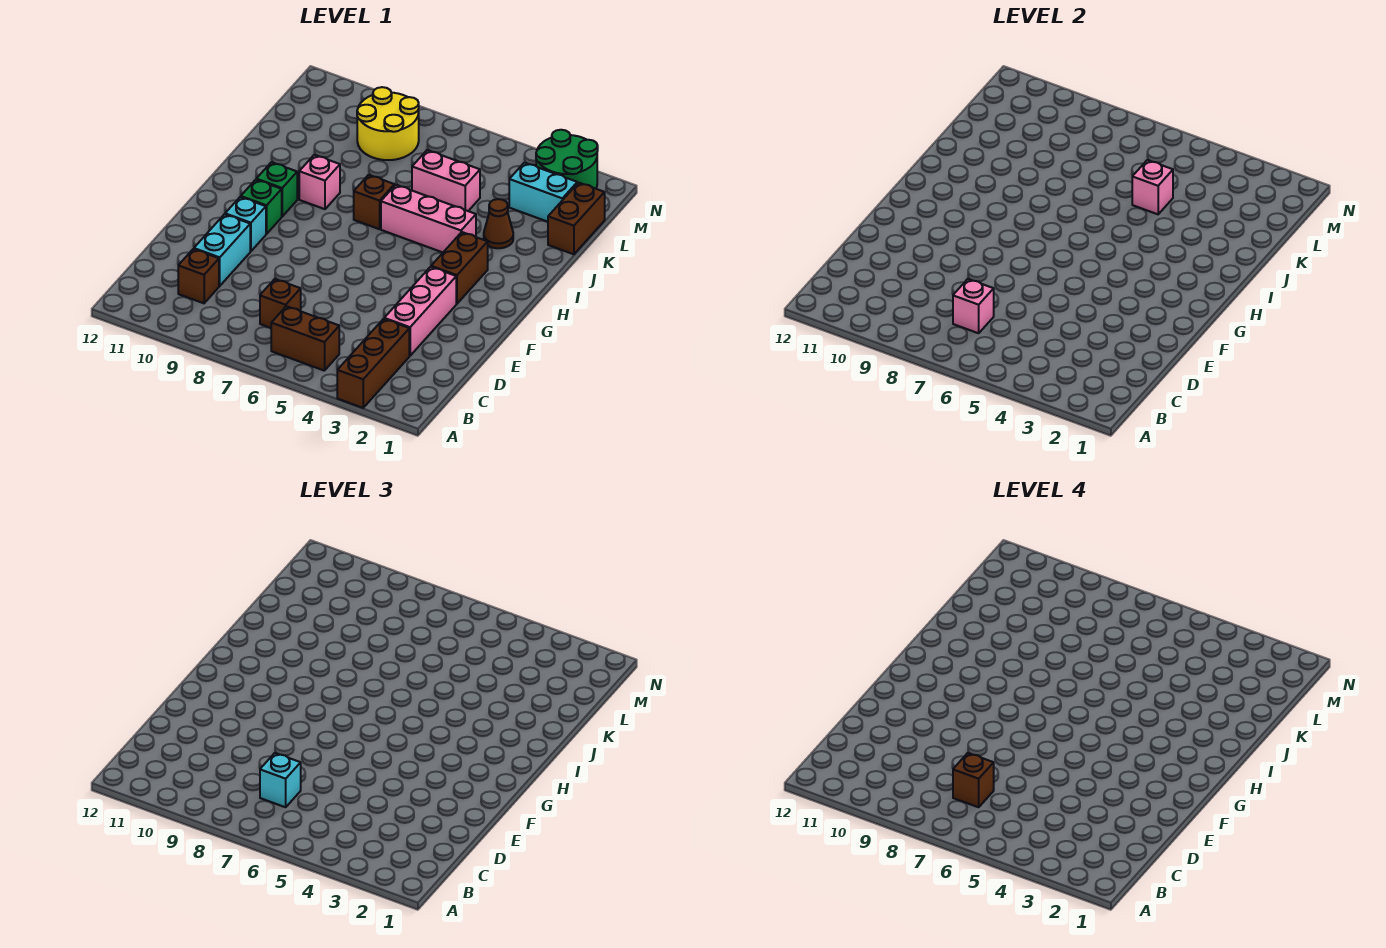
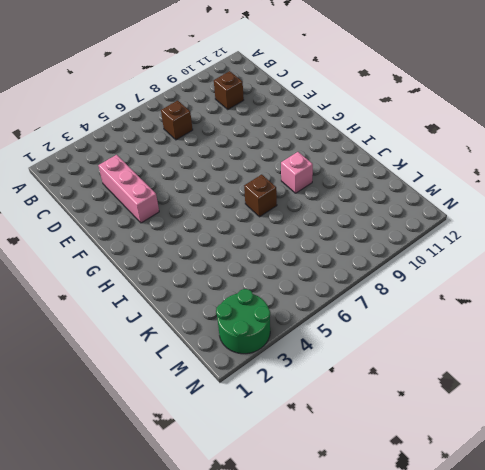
none -> brown brick A3:C3 level 1
none -> brown brick B5:B6 level 1
none -> cyan brick D10:E10 level 1

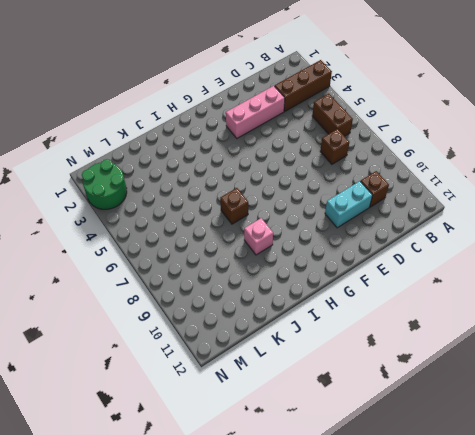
none -> cyan brick F10 level 1
none -> brown brick G3:H3 level 1
none -> green brick G10 level 1

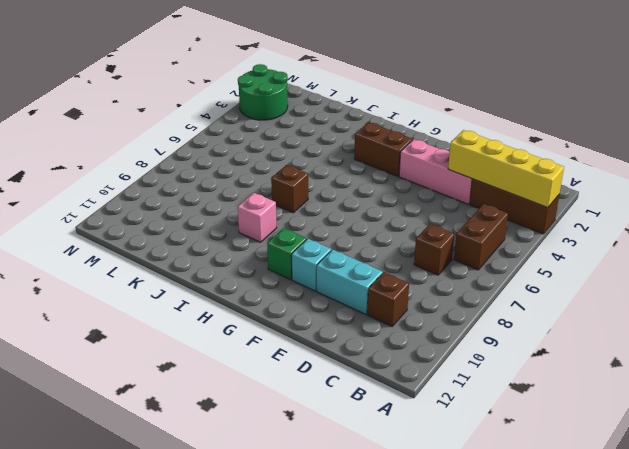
yellow brick A3:D3 level 2 -> none
none -> green brick H10 level 1
none -> pink brick I4:I6 level 1
none -> brown cone J3 level 1

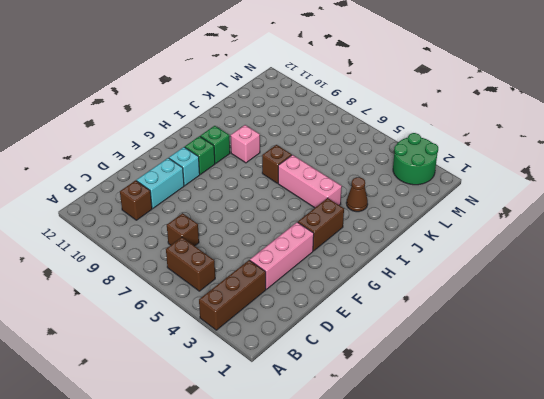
none -> brown brick K1:L1 level 1
none -> pink brick K5:K6 level 1
none -> cyan brick L2:L3 level 1

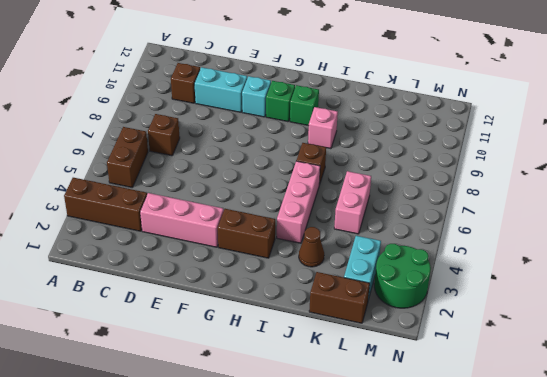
none -> yellow round brick L8:M9 level 1
none -> pink brick C7 level 2
none -> pink brick K5 level 2

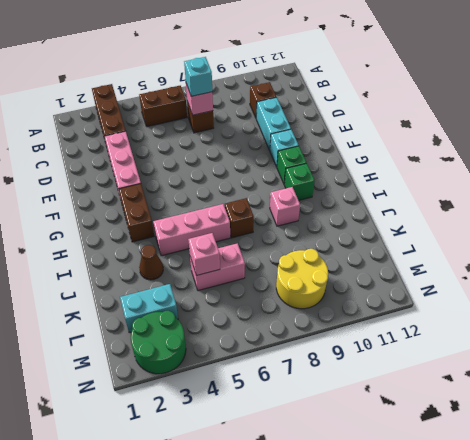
none -> brown brick K1:L1 level 1
none -> brown brick C7 level 4

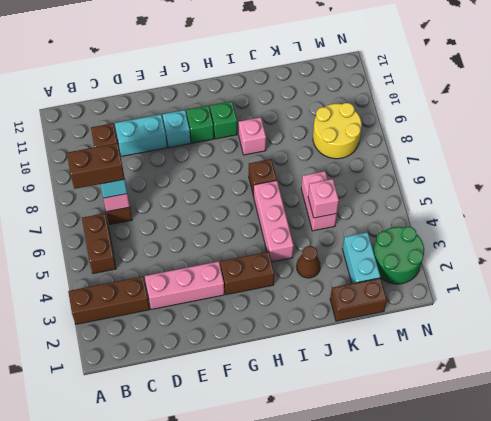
brown brick B7:C7 level 4 -> brown brick C7 level 4

